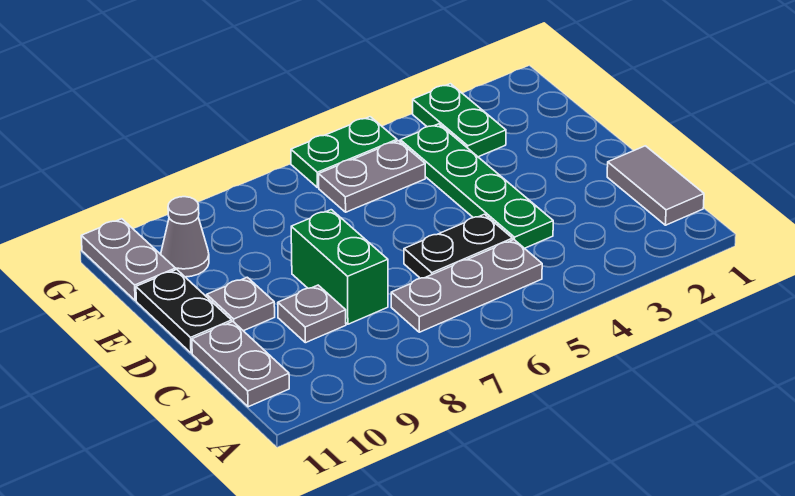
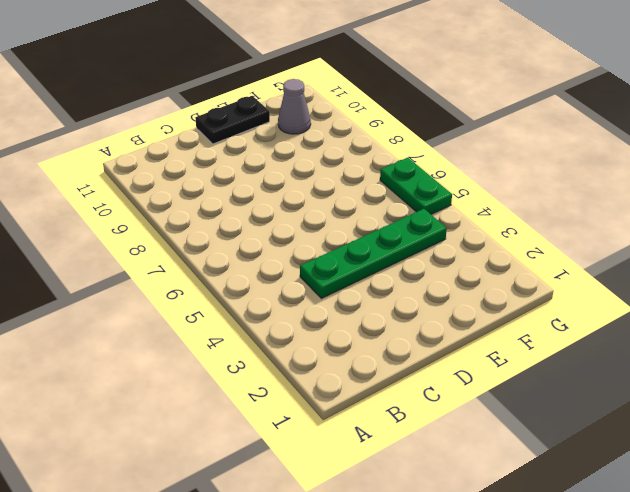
none -> grey tile B1:C1 level 1
none -> grey plate B5:B7 level 1
none -> grey plate B11:C11 level 1

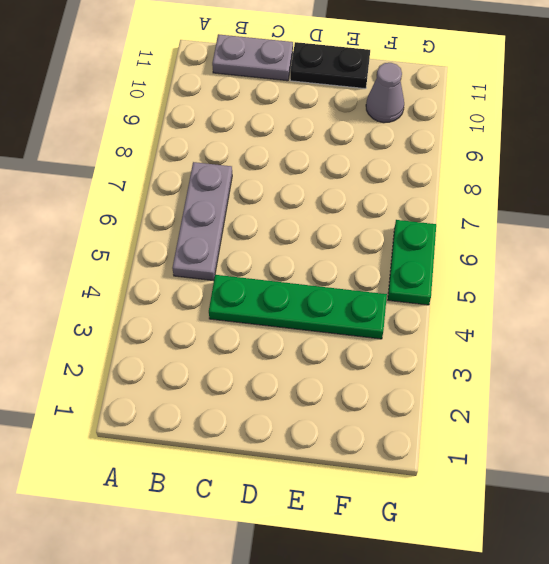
none -> grey tile B1:C1 level 1
none -> black plate C5:C6 level 1
none -> green brick C8:D8 level 1

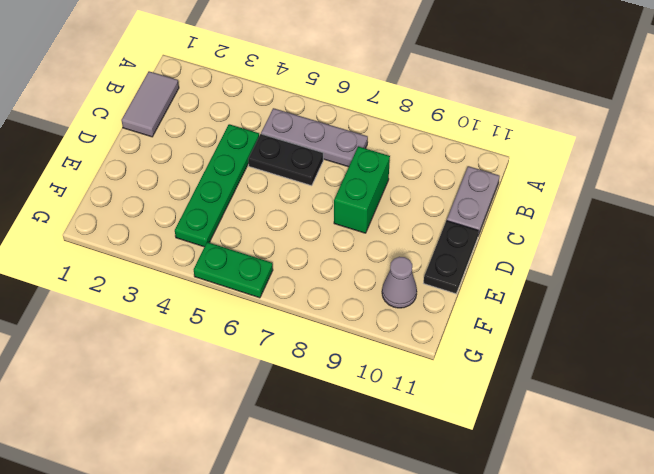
none -> grey plate C9 level 1
none -> grey plate D10 level 1
none -> green plate F3:G3 level 1

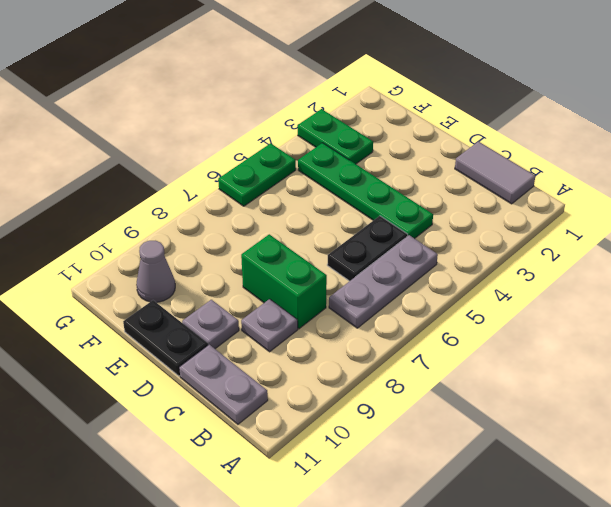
none -> grey plate F5:F6 level 1
none -> grey plate F11:G11 level 1

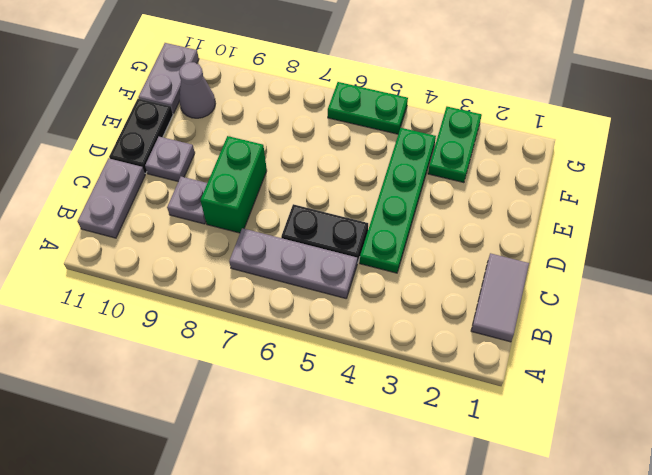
none -> grey plate F5:F6 level 1

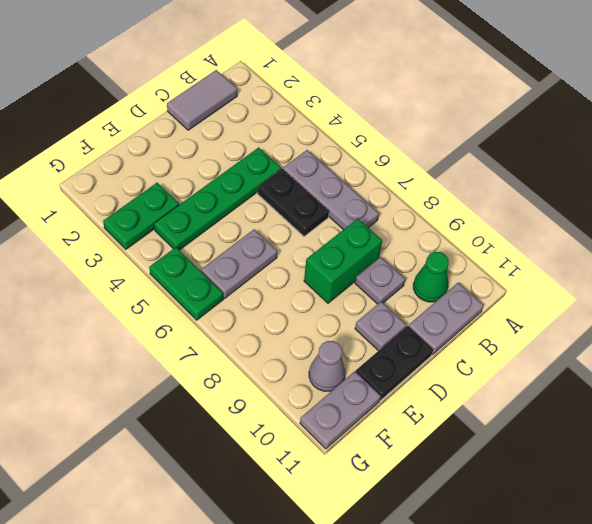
green cone B10 level 1 -> none
grey plate E6:F6 level 1 -> grey plate F5:F6 level 1

